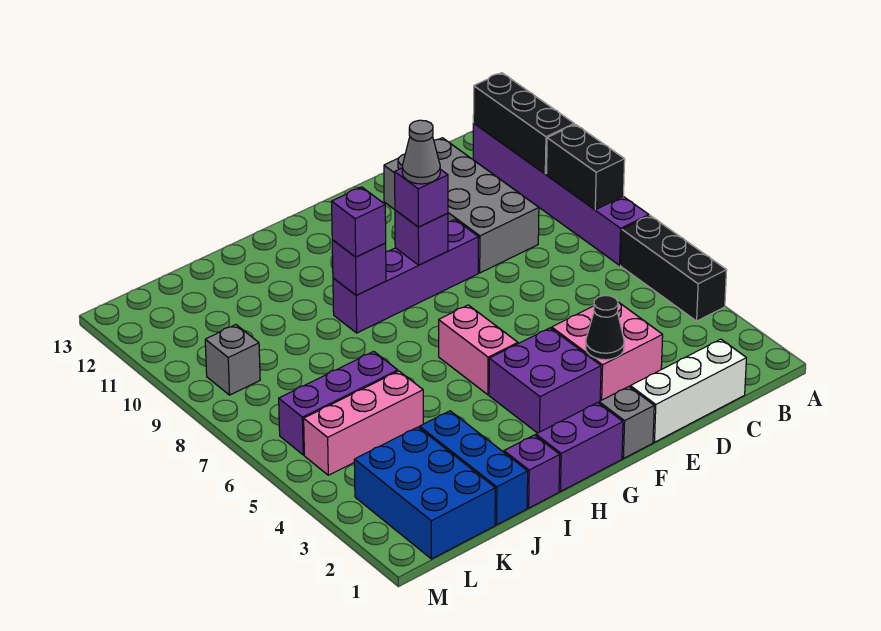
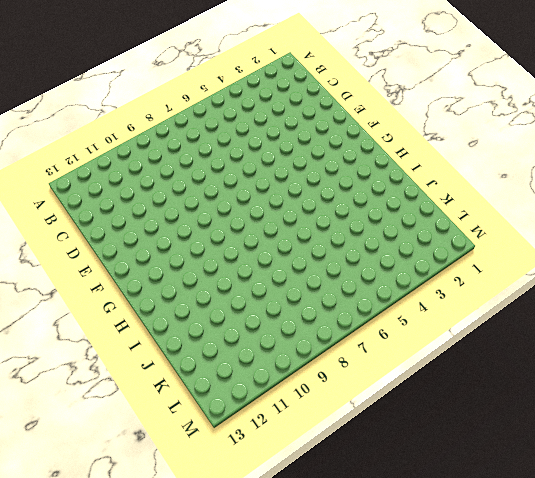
none -> black brick A4:A6 level 1
none -> purple brick A7:A12 level 1
none -> white brick C1:E1 level 1

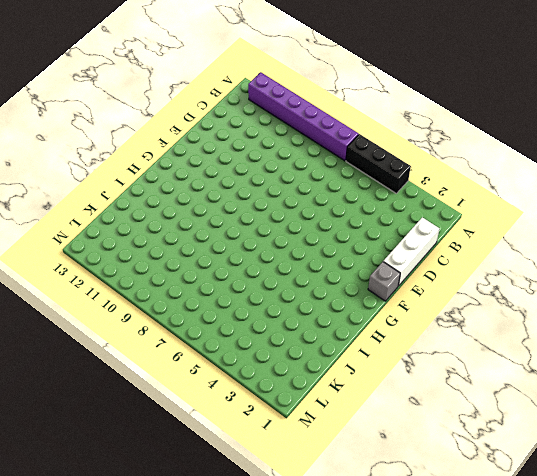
none -> grey brick C9:D12 level 1
none -> pink brick D3:E4 level 1
none -> purple brick E9:H9 level 1

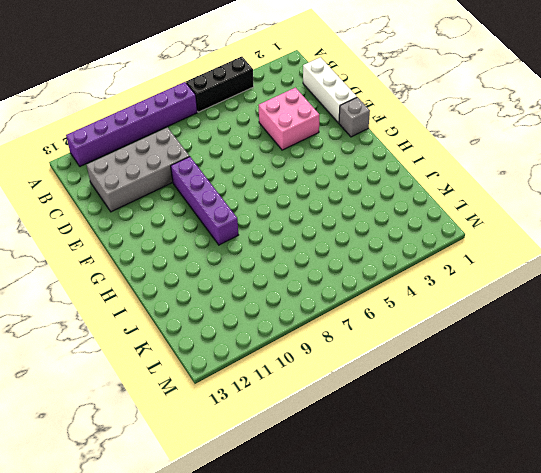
none -> purple brick F3:G4 level 1
none -> purple brick G1:H1 level 1
none -> pink brick G5:G6 level 1

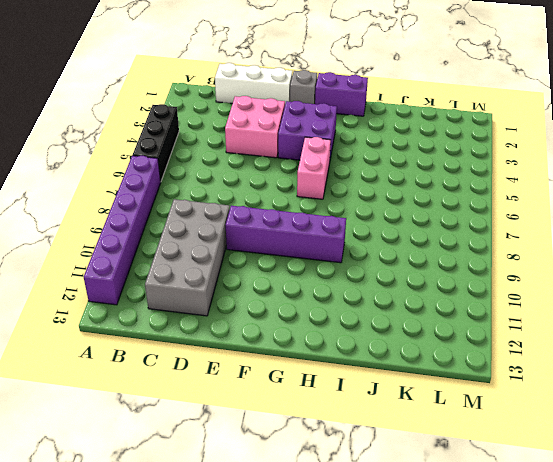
none -> purple brick I1 level 1
none -> blue brick J1:J3 level 1
none -> pink brick J5:L5 level 1

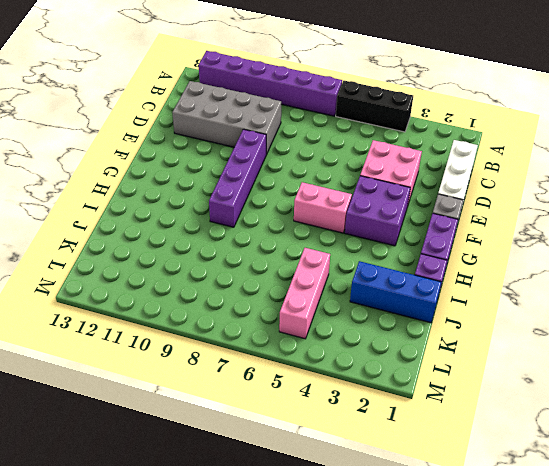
none -> purple brick J6:L6 level 1
none -> blue brick K1:L3 level 1
none -> grey brick L9 level 1

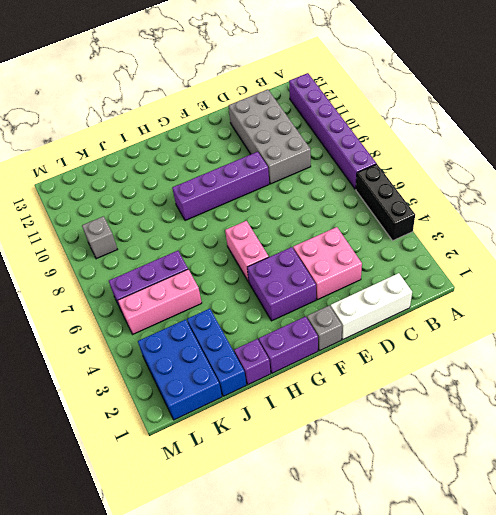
none -> black brick A8:A9 level 2
none -> black brick A10:A12 level 2
none -> black cone E3 level 2

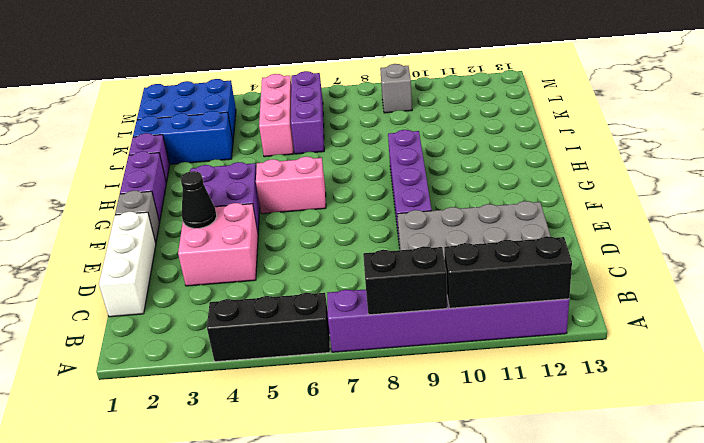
none -> purple brick F9 level 2
none -> purple brick H9 level 2
none -> purple brick F9 level 3

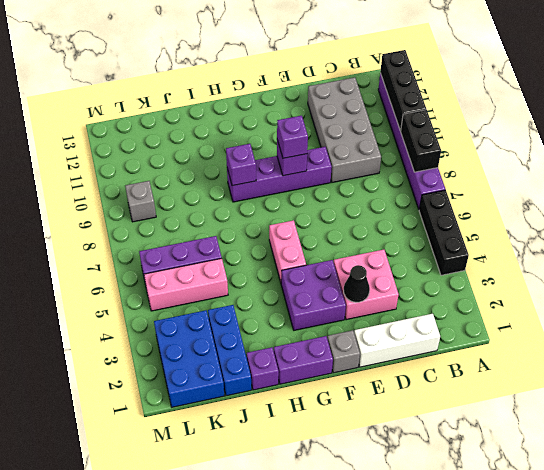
none -> purple brick H9 level 3
none -> grey cone F9 level 4

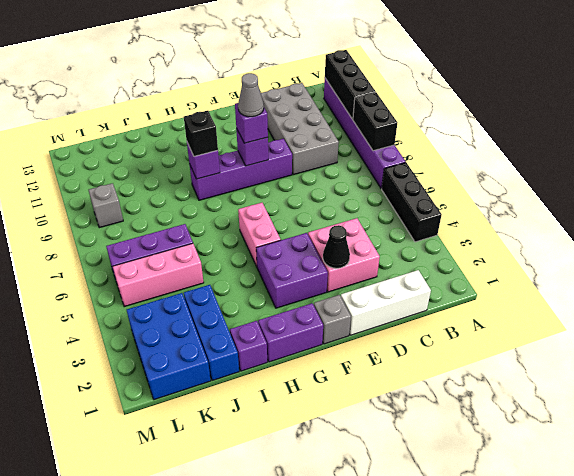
black brick H9 level 3 -> purple brick H9 level 3

